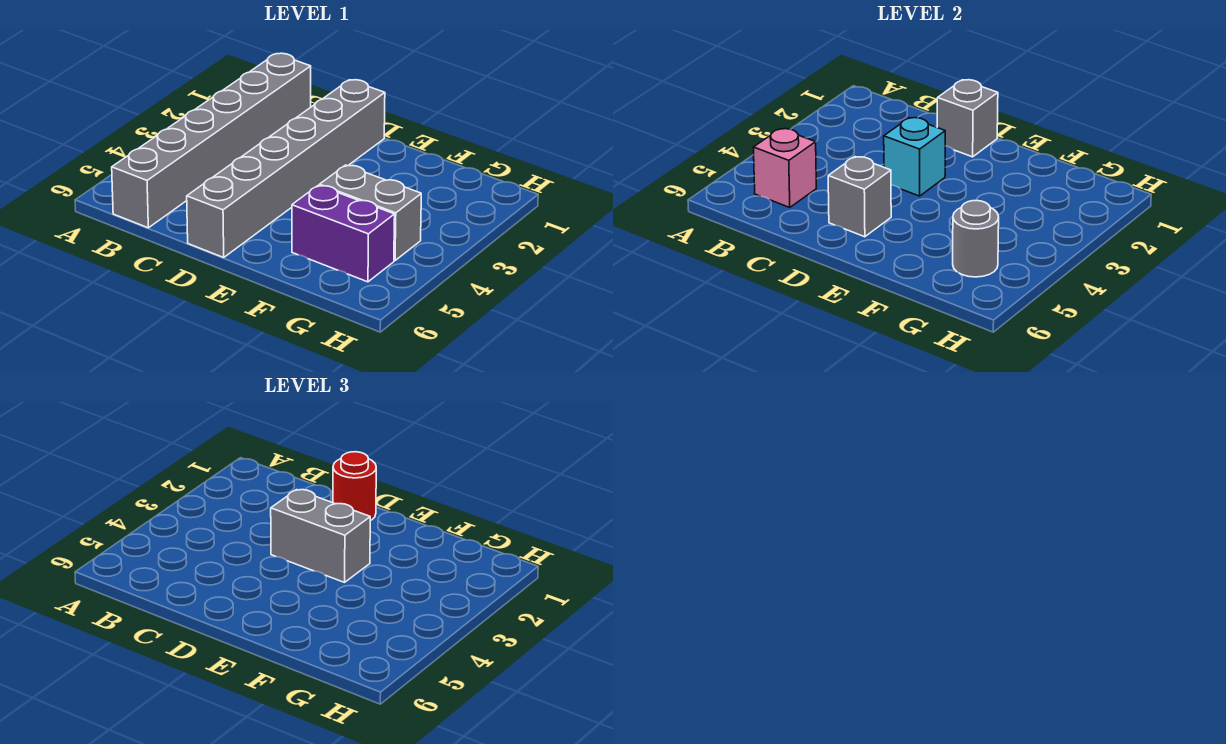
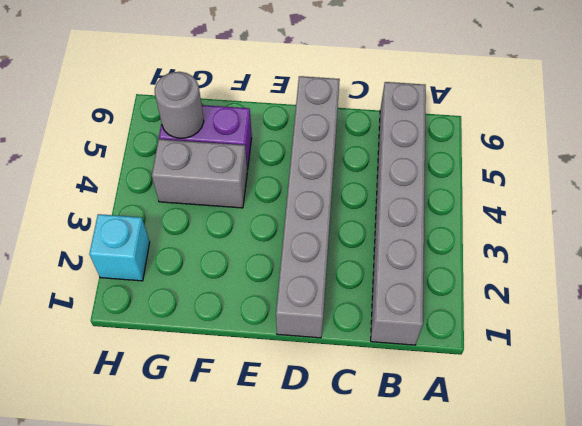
cyan brick H2 level 1 -> cyan brick D3 level 2
none -> pink brick B5 level 2
none -> grey brick D1 level 2

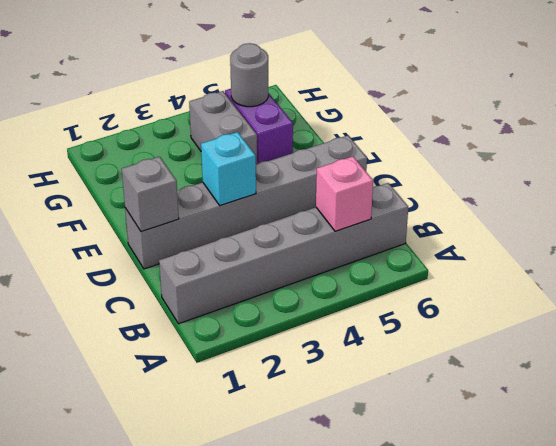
none -> grey brick D5 level 2
none -> red round brick D1 level 3

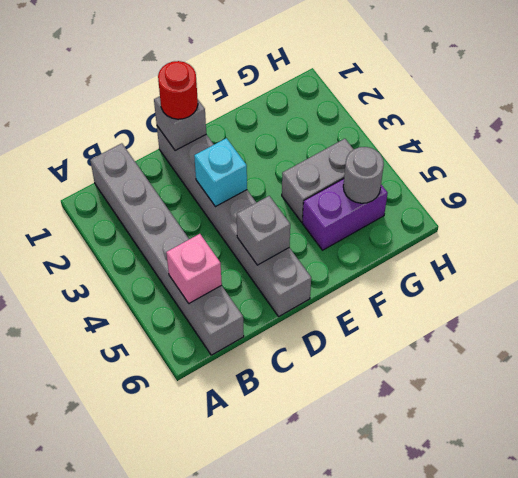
none -> grey brick D3:E3 level 3

